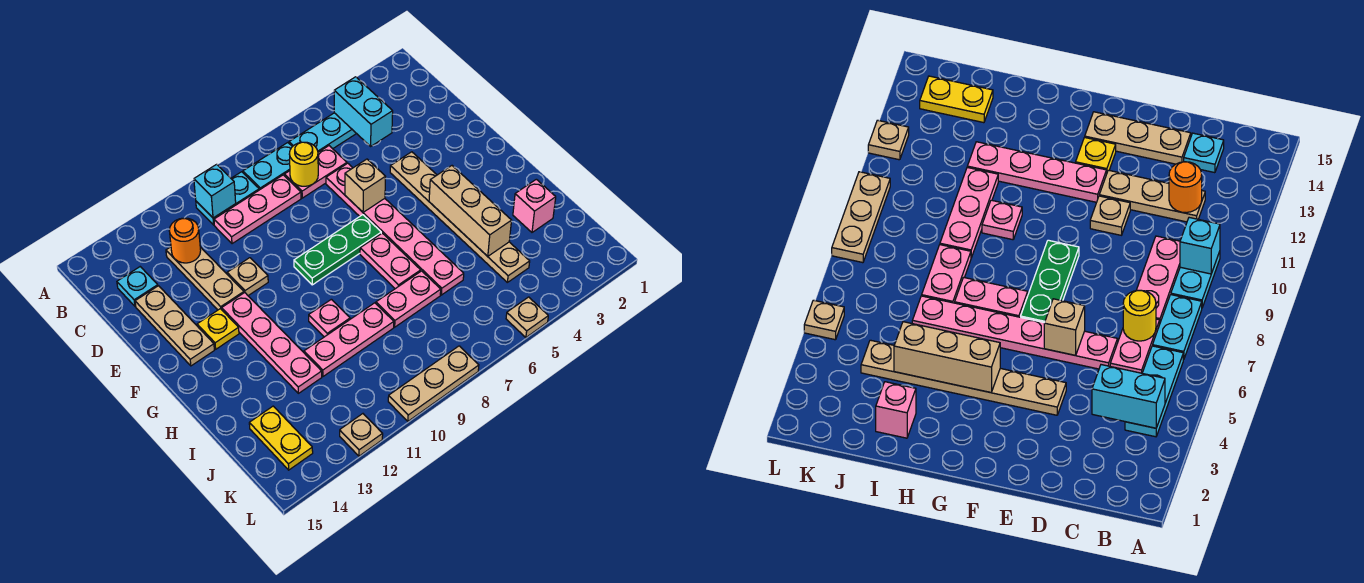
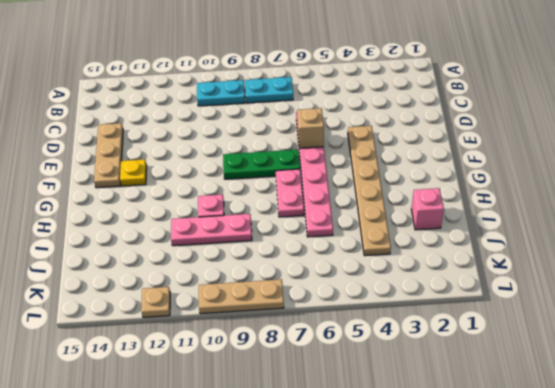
none -> cyan plate B4:B6 level 1
none -> pink plate C6:C7 level 1
none -> pink plate C8:C10 level 1

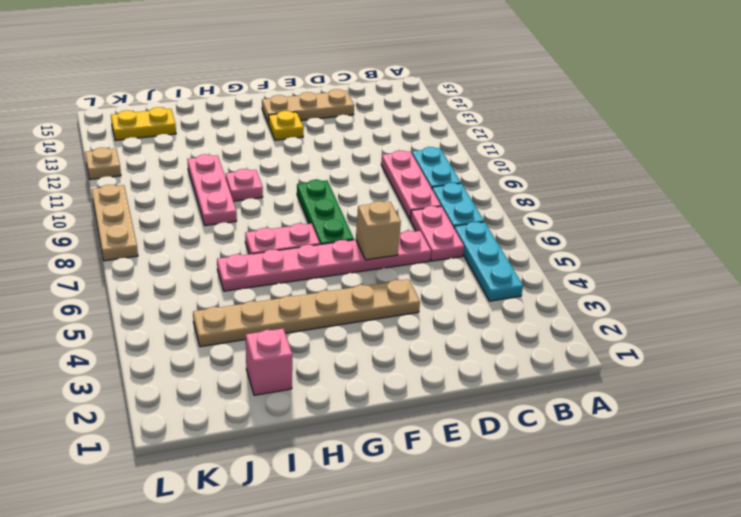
none -> tan plate C12:E12 level 1
none -> cyan plate C14 level 1
none -> tan plate E11 level 1

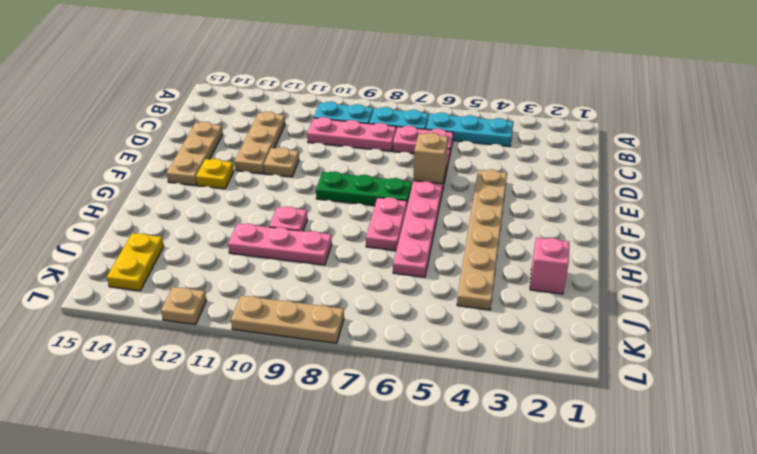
none -> cyan plate C14 level 1
none -> pink plate F12:I12 level 1
none -> pink plate I7:I8 level 1

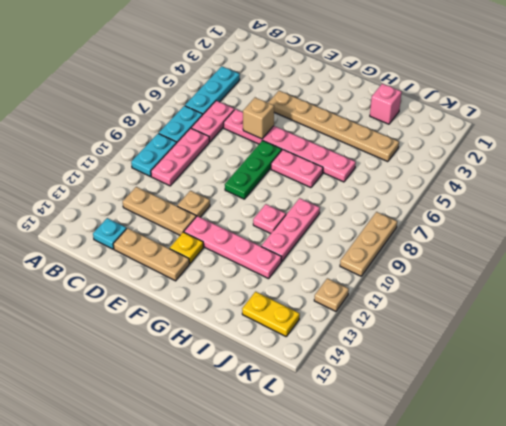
none -> pink plate I7:I8 level 1
none -> tan plate L5 level 1
none -> cyan brick B4:C4 level 2

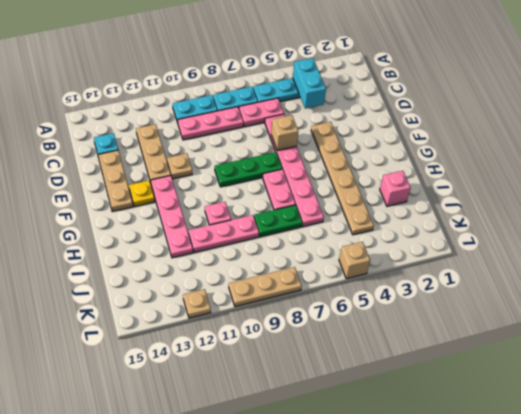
green plate I7:I8 level 1 -> pink plate I7:I8 level 1
tan brick L5 level 1 -> tan plate L5 level 1
none -> yellow plate J14:K14 level 1
none -> cyan brick B10 level 2
none -> yellow round brick C7 level 2

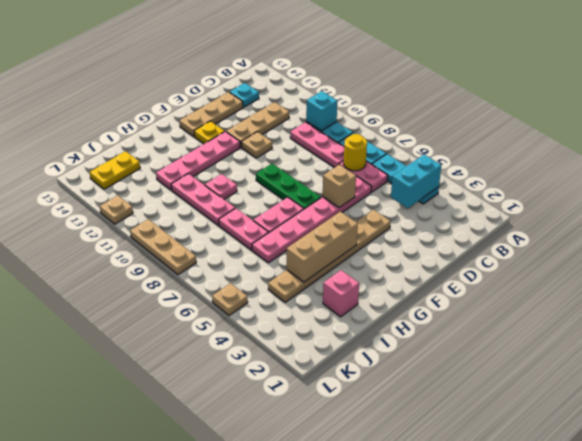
none -> orange round brick C12 level 2

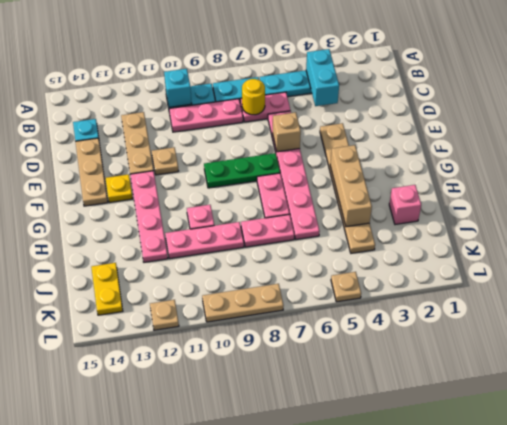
none -> orange round brick C12 level 2

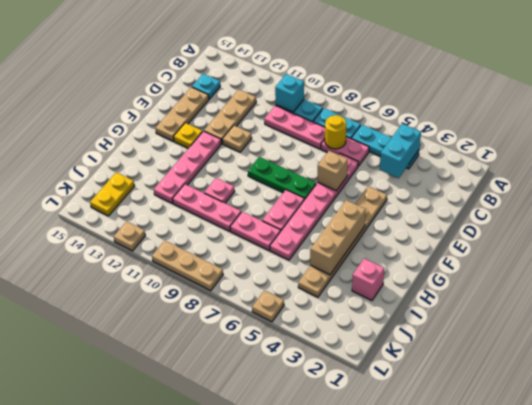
none -> orange round brick C12 level 2

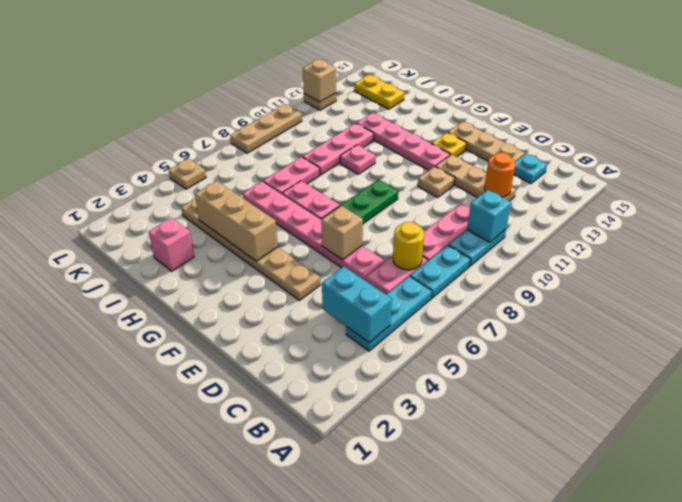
tan brick L12 level 2 -> none

